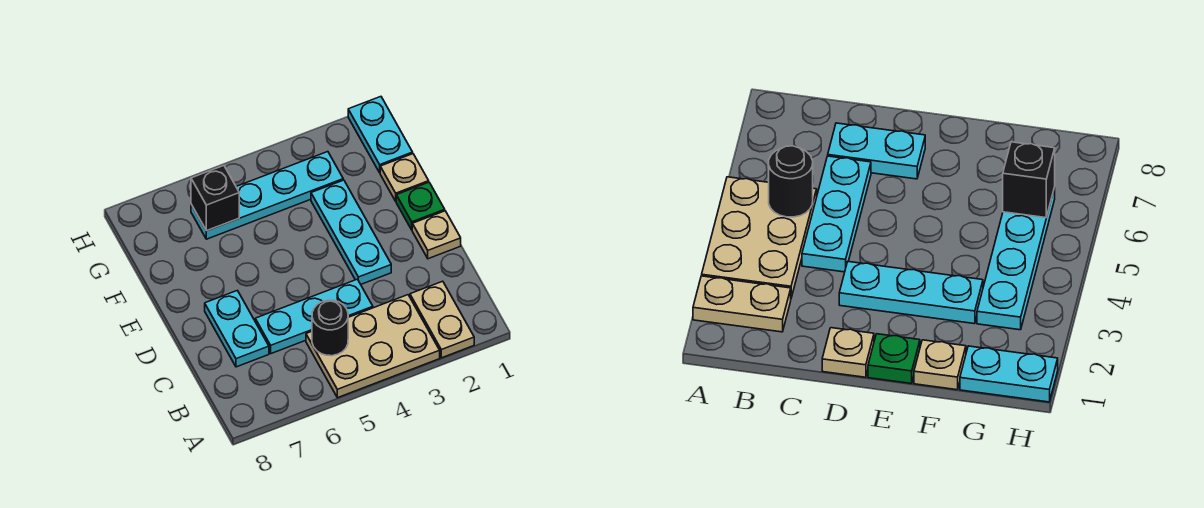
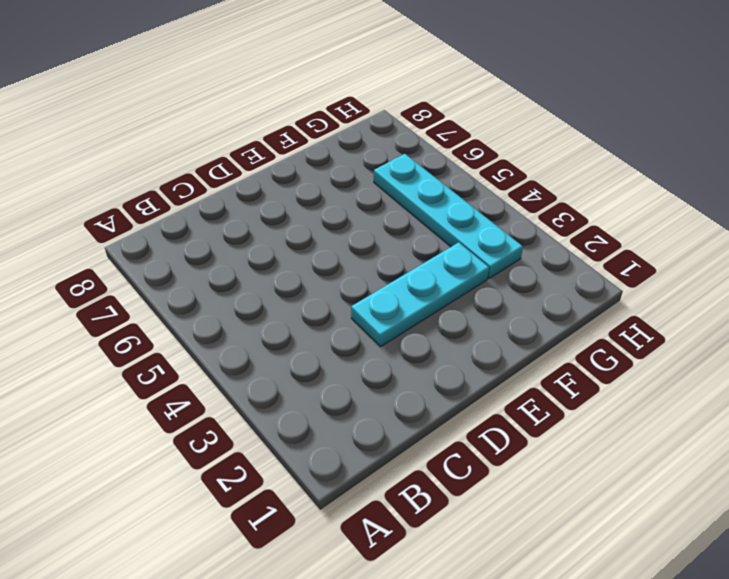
none -> tan plate A2:B2 level 1
none -> tan plate A3:B5 level 1
none -> cyan plate C4:C6 level 1

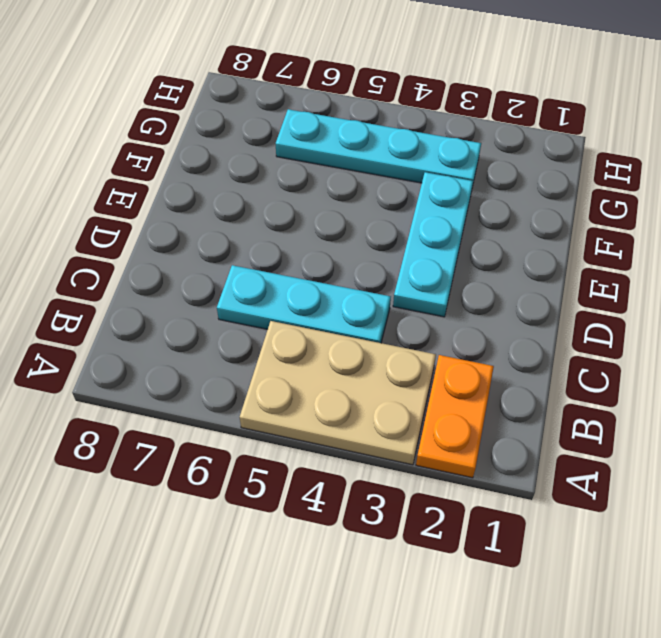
orange plate A2:B2 level 1 -> tan plate A2:B2 level 1
none -> cyan plate C7:D7 level 1
none -> tan plate D1 level 1
none -> green plate E1 level 1

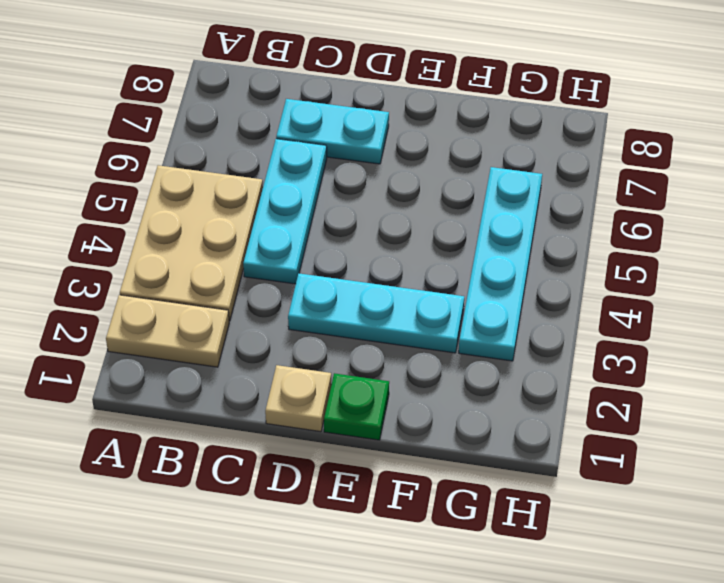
none -> tan plate F1 level 1
none -> cyan plate G1:H1 level 1
none -> black round brick B5 level 2

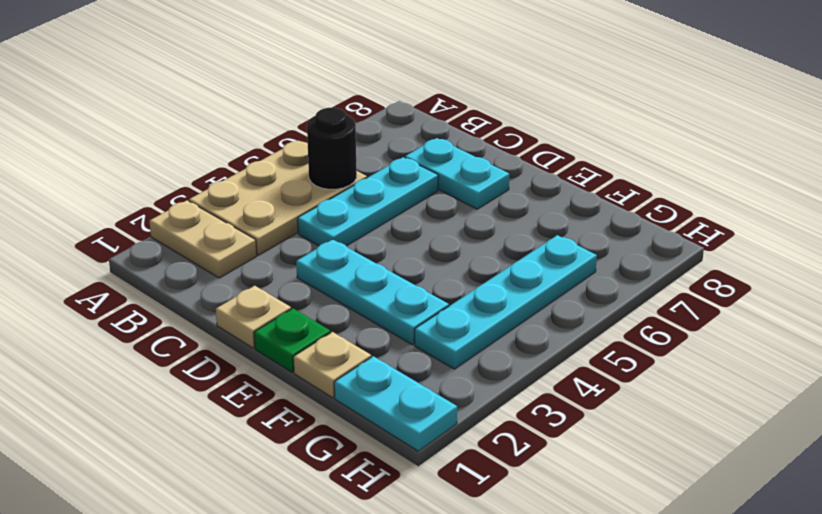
none -> black brick G6 level 2

